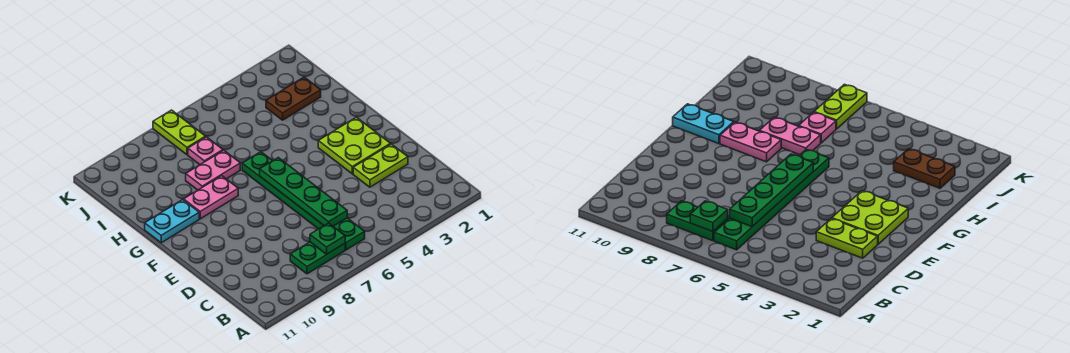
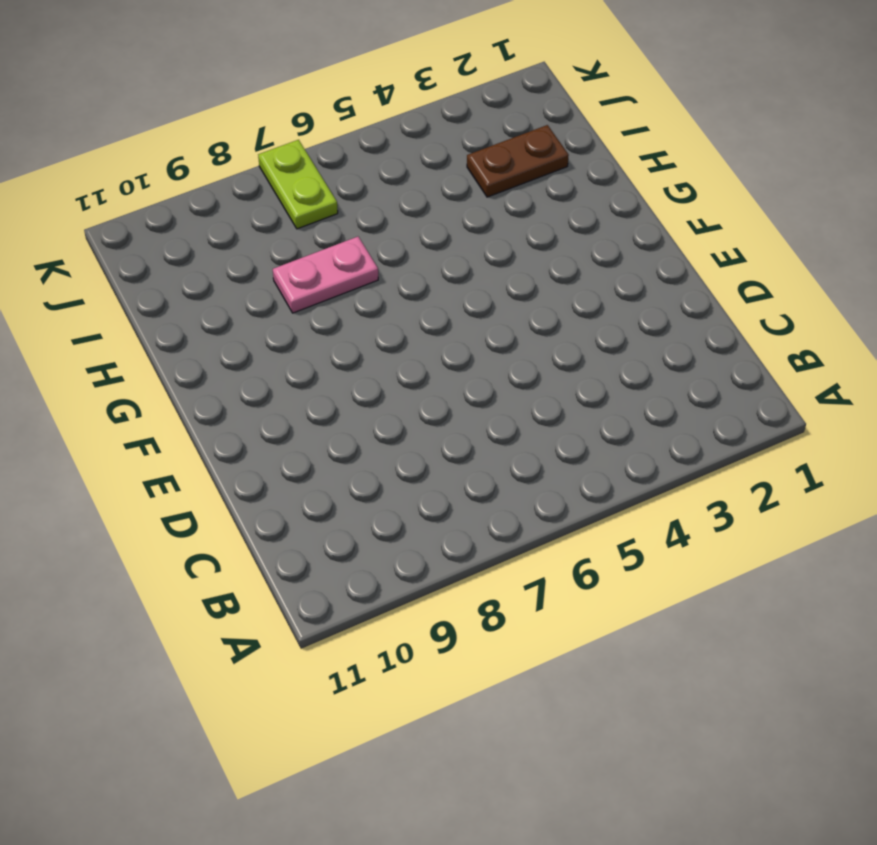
none -> green plate B6:G6 level 1
none -> green plate B7:B8 level 1
none -> lime plate D2:D3 level 1

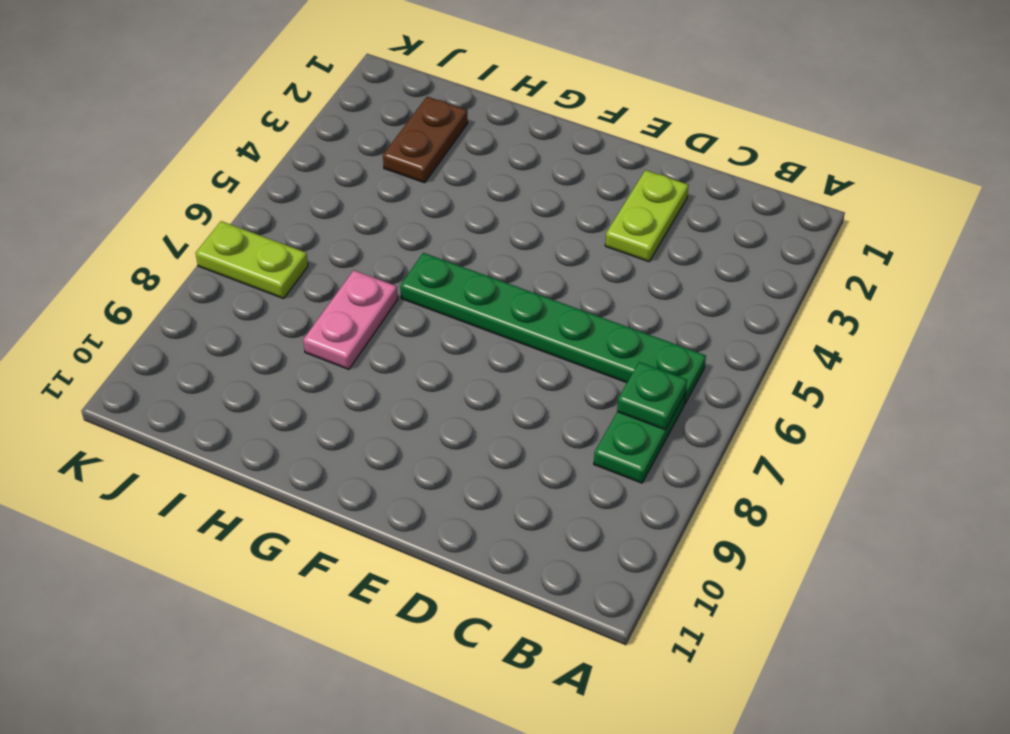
none -> lime plate E2:F3 level 1
none -> pink plate G8:G9 level 1
none -> cyan plate G10:G11 level 1

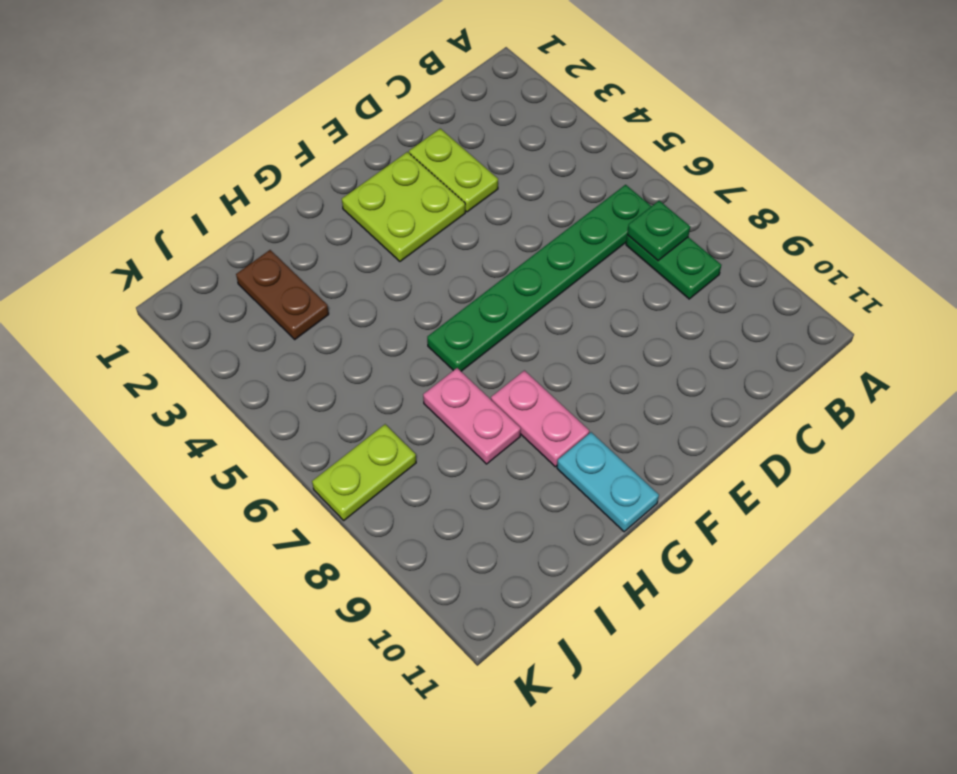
none -> pink plate I7 level 1
none -> green plate C6:F6 level 2

